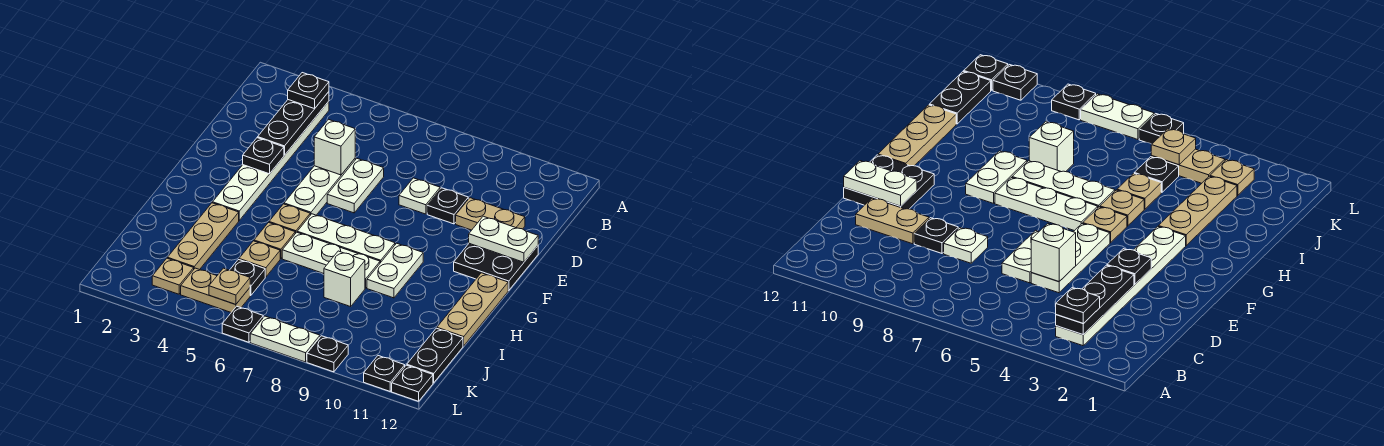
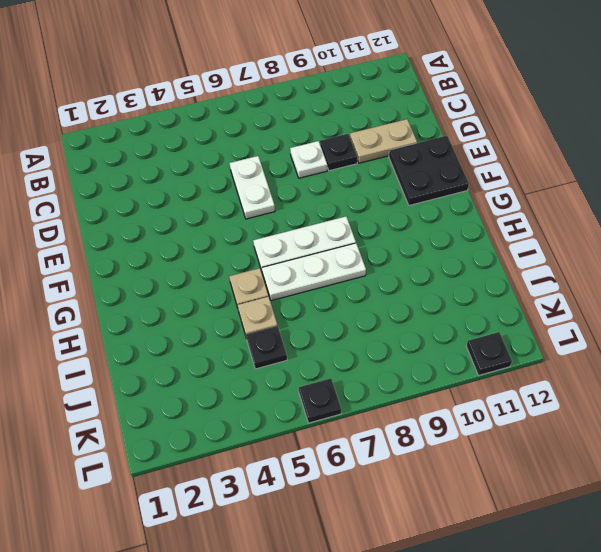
none -> white plate B3:G3 level 1
none -> white plate D5:F5 level 1
none -> tan plate G5 level 1
none -> white plate G9:H9 level 1

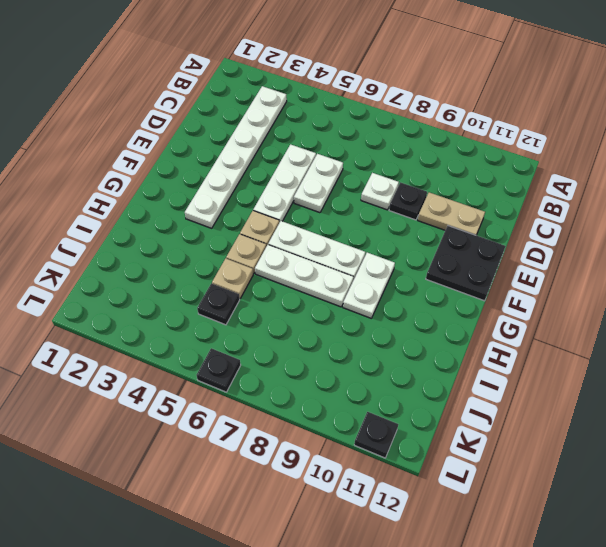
none -> tan plate G12:I12 level 1
none -> tan plate H3:J3 level 1
none -> white brick I8 level 1
none -> black plate J12:K12 level 1

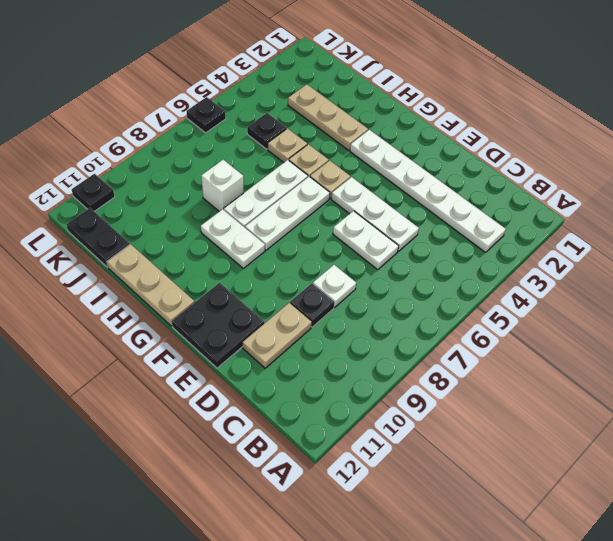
none -> tan plate K3 level 1
none -> tan plate K4:K5 level 1
none -> white plate L7:L8 level 1
none -> black plate L9 level 1

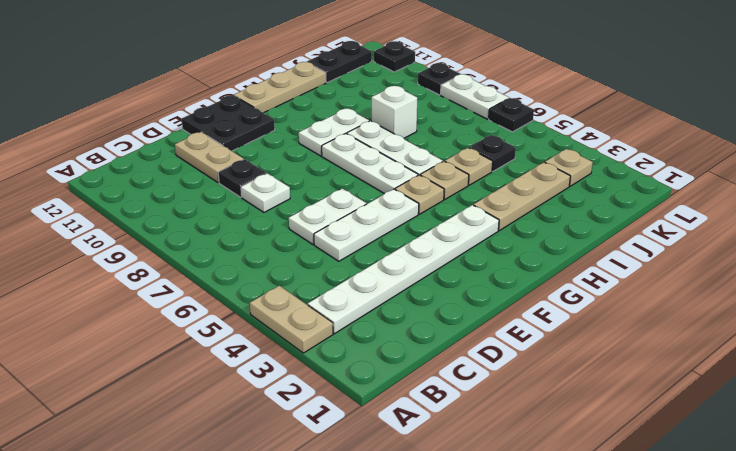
tan plate A3:A4 level 1 -> tan plate K4:K5 level 1
none -> black plate L12 level 1
none -> black plate B3:D3 level 2
none -> white brick D5 level 2
none -> black plate E3 level 2

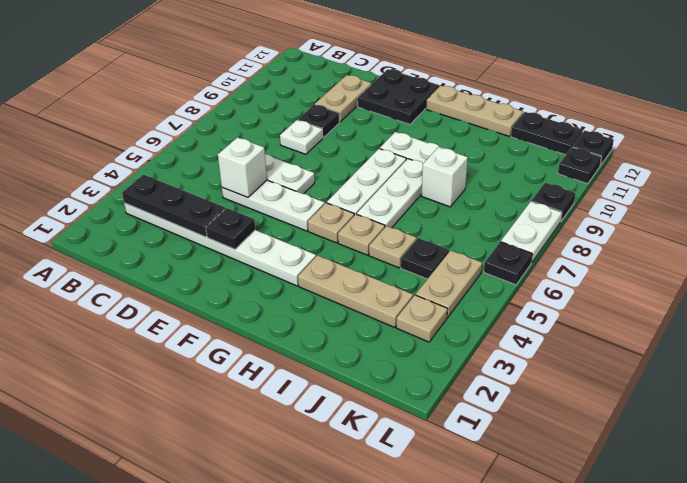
none -> white plate E11:E12 level 2
none -> tan plate K5 level 2
none -> black plate B3 level 3

